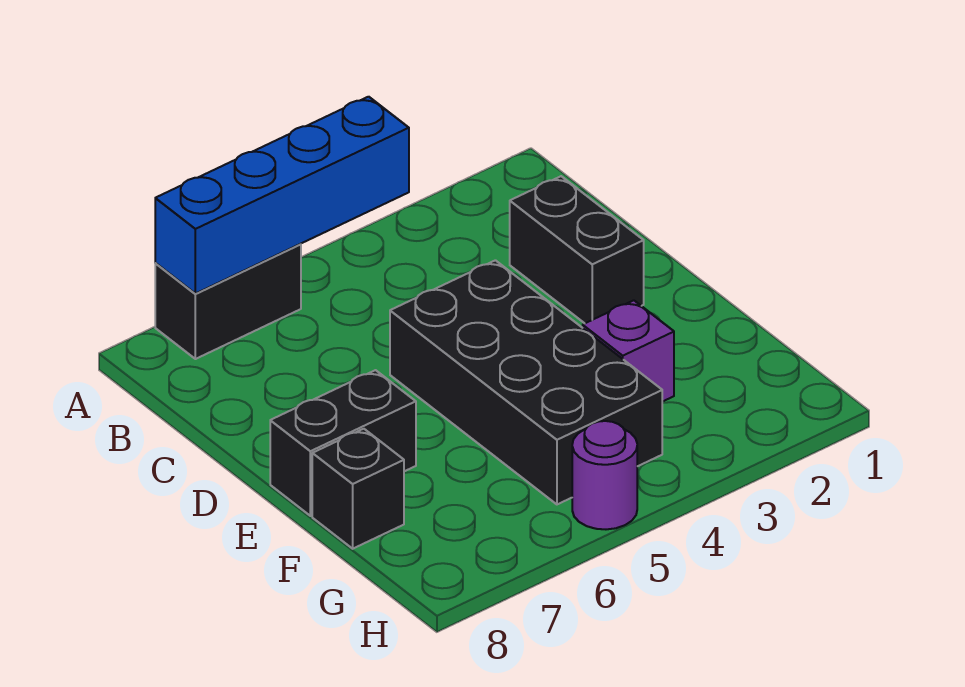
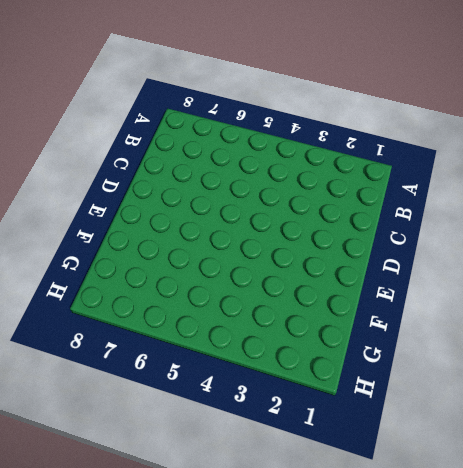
none -> black brick A6:A7 level 1
none -> black brick C2:D2 level 1

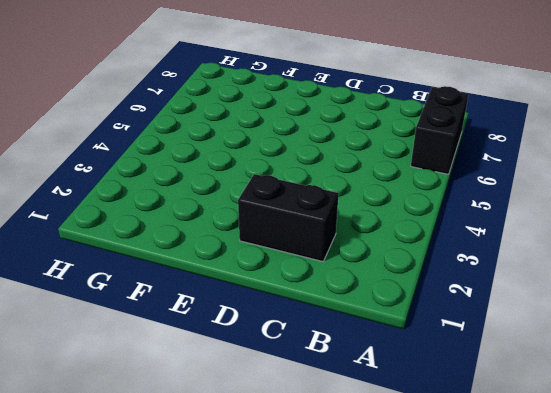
none -> black brick D4:G5 level 1
none -> black brick E7:E8 level 1

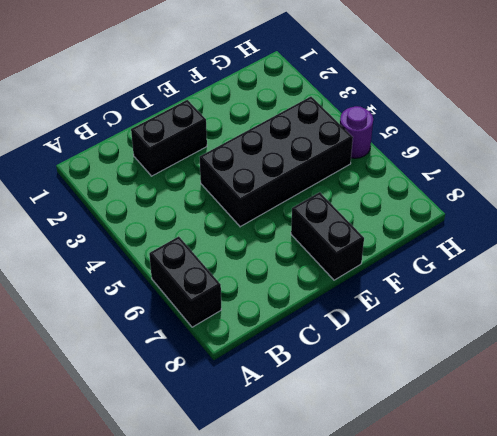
none -> purple brick F3 level 1
none -> black brick F8 level 1

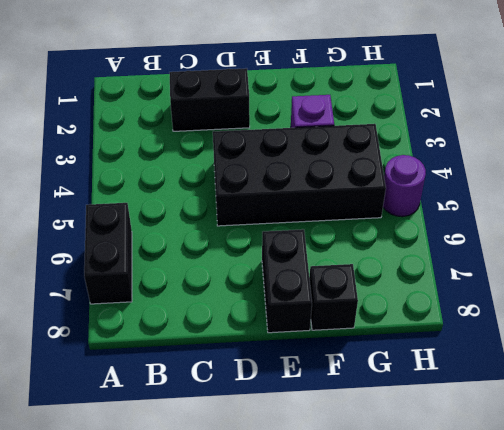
none -> blue brick A4:A7 level 2

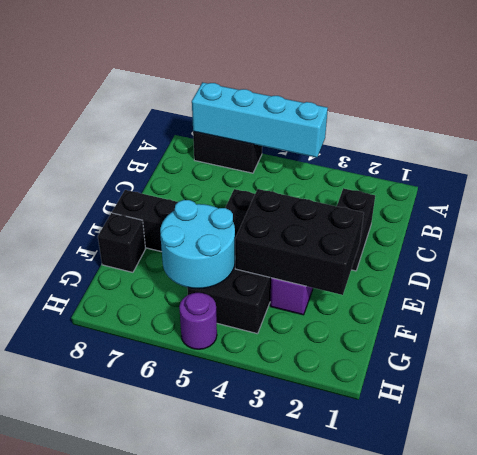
cyan brick A4:A7 level 2 -> blue brick A4:A7 level 2
black brick E2:F4 level 2 -> none
cyan round brick F5:G6 level 2 -> none

